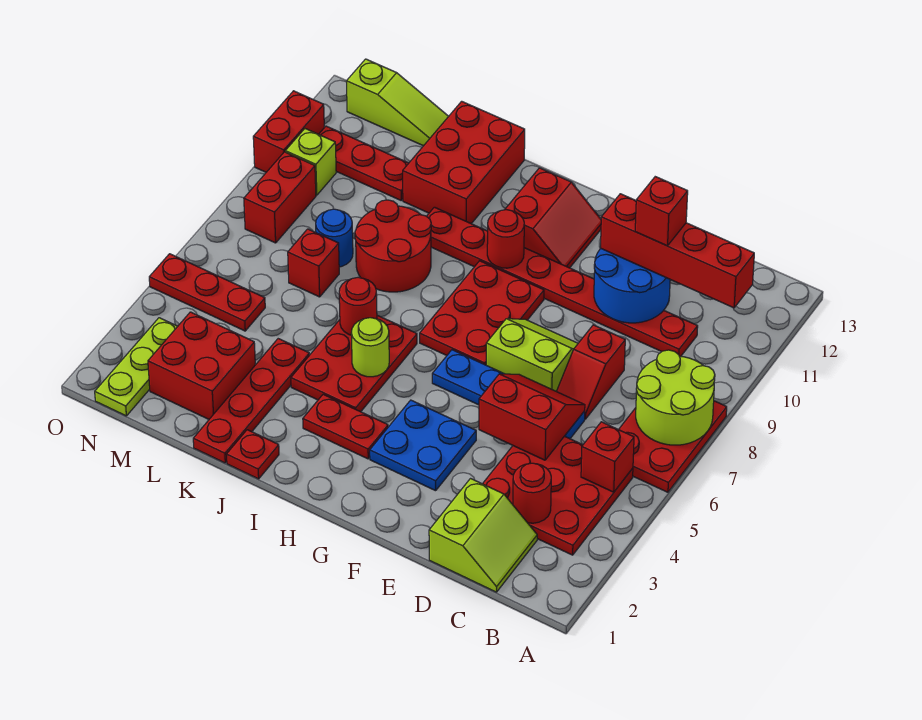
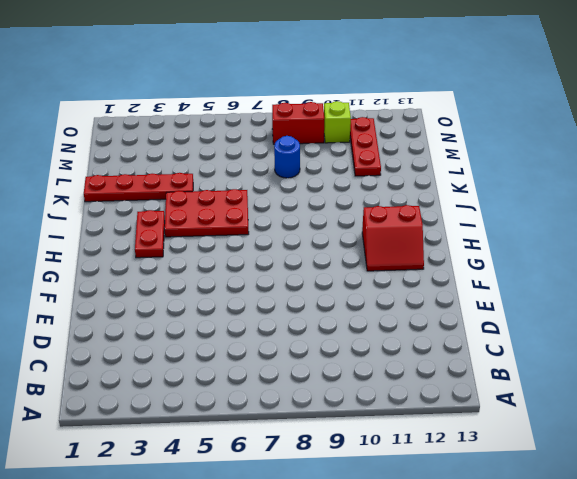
none -> red plate A6:B8 level 1
none -> red plate B3:D5 level 1
none -> lime slope C1:D2 level 1 top D
none -> red plate C10:J10 level 1

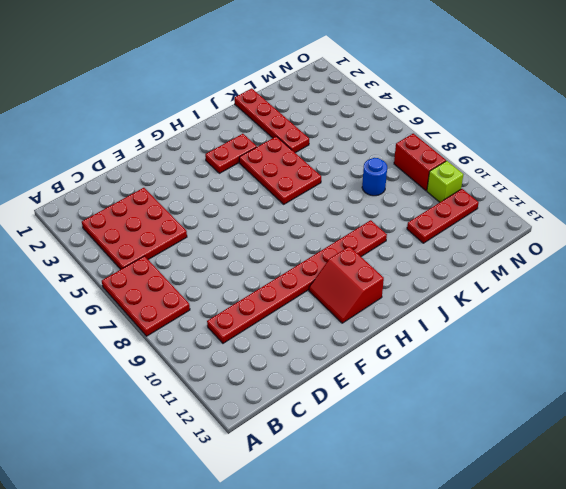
none -> lime slope C1:D2 level 1 top D
none -> blue plate D6:G6 level 1
none -> red slope D7:D8 level 1 top 8
none -> lime slope E7:F8 level 1 top 7

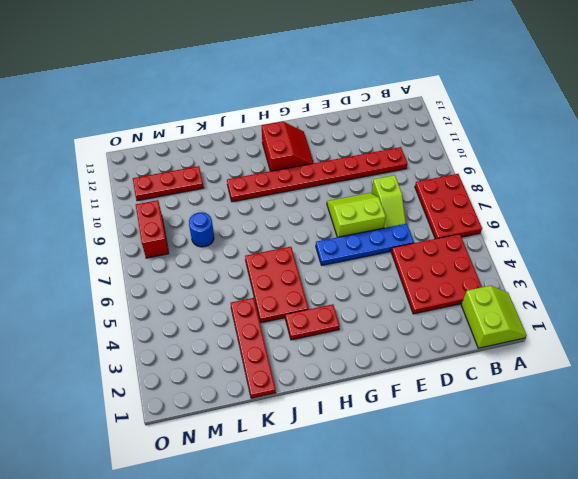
lime slope A1:B2 level 1 top B -> lime slope C1:D2 level 1 top D
lime slope D7:D8 level 1 top 8 -> red slope D7:D8 level 1 top 8
none -> blue plate F3:G4 level 1
none -> red plate G7:H9 level 1
none -> red plate J1 level 1
none -> red round brick J8:K9 level 1

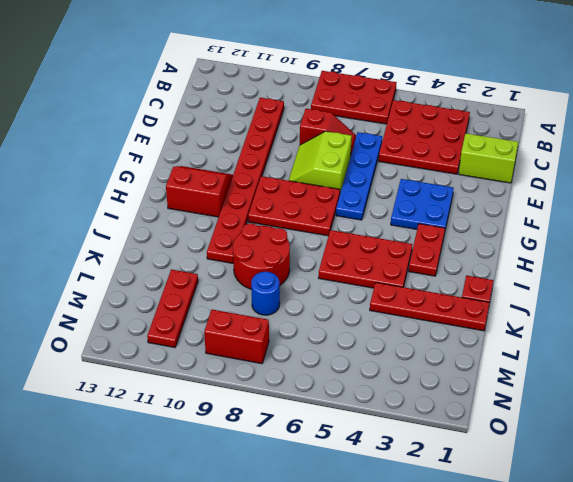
none -> red brick J11:K13 level 1
none -> red brick L2:M3 level 1
none -> red brick L7 level 1
none -> lime slope L13:N13 level 1 top N

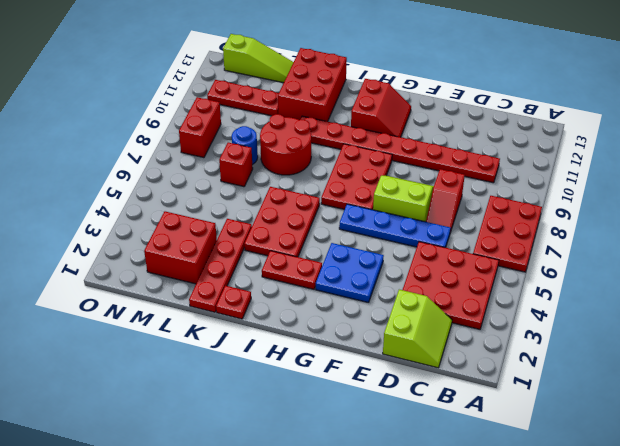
none -> red plate M5:O5 level 1
none -> lime plate N1:N3 level 1
none -> lime brick N10 level 1
none -> red brick O10:O11 level 1

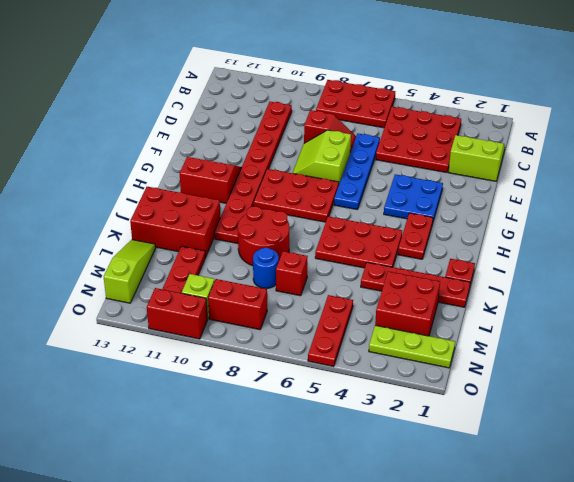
none -> lime round brick A7:B8 level 2
none -> red brick B5 level 2
none -> red round brick C3 level 2
none -> red slope D5:E6 level 2 top 5

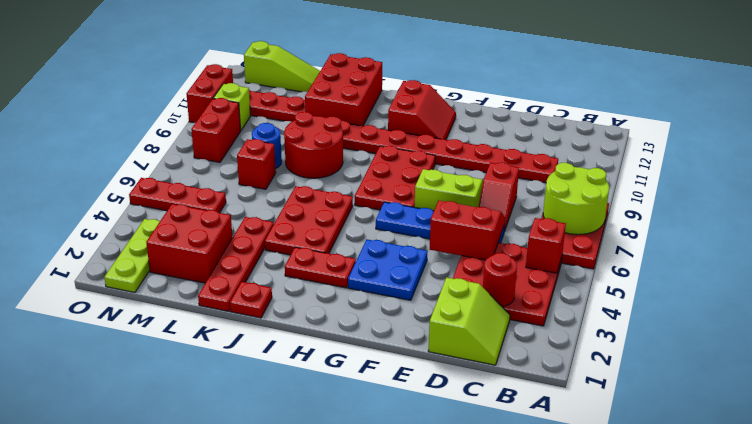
none -> blue round brick D10:E11 level 2
none -> red round brick H10 level 2
none -> lime round brick I5 level 2
none -> red round brick J6 level 2

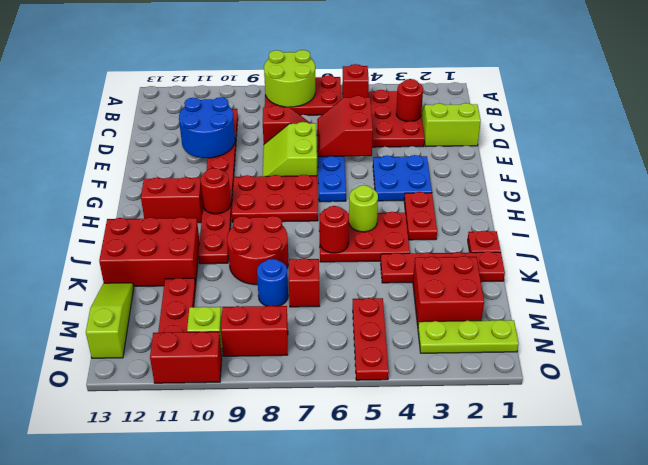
none -> red brick B11:E11 level 3
none -> red brick D11 level 4

